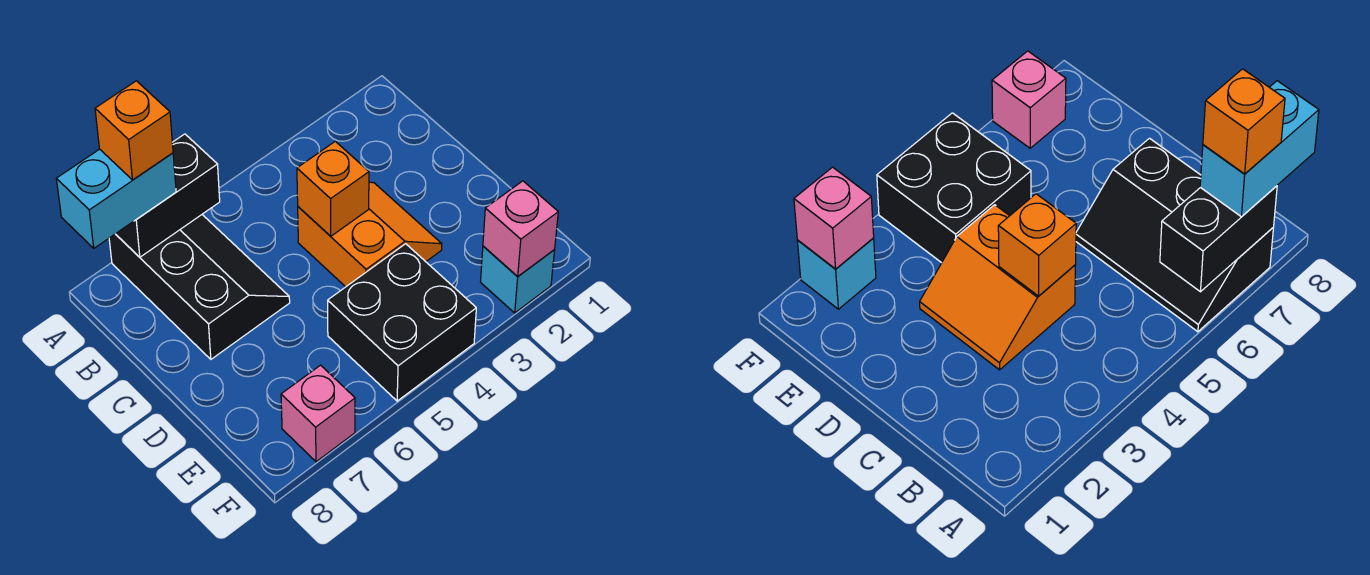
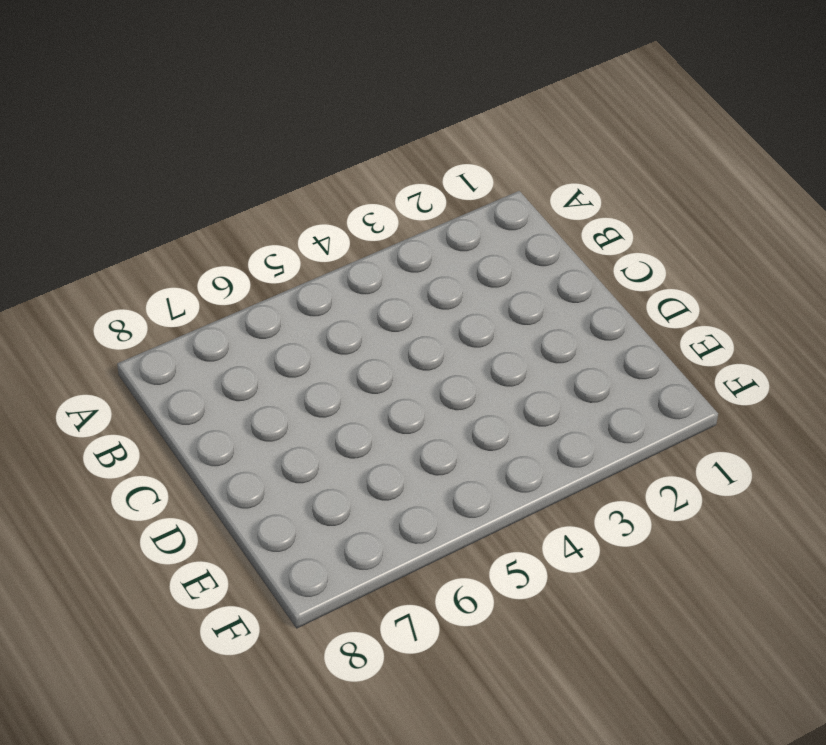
none -> black slope A6:C7 level 1 top 7
none -> orange slope C3:D4 level 1 top 4

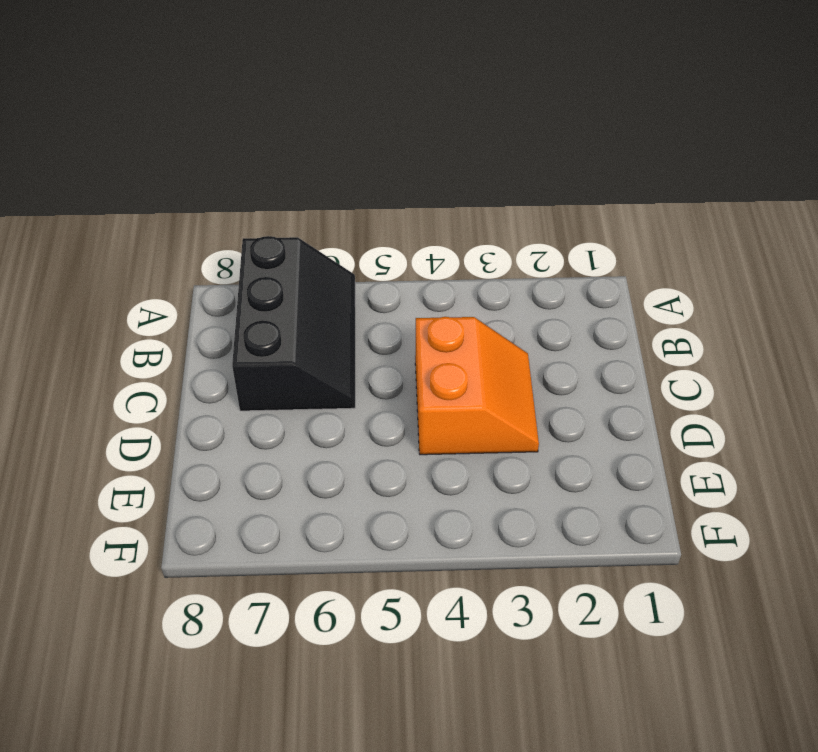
none -> black brick E4:F5 level 1
none -> cyan brick F2 level 1

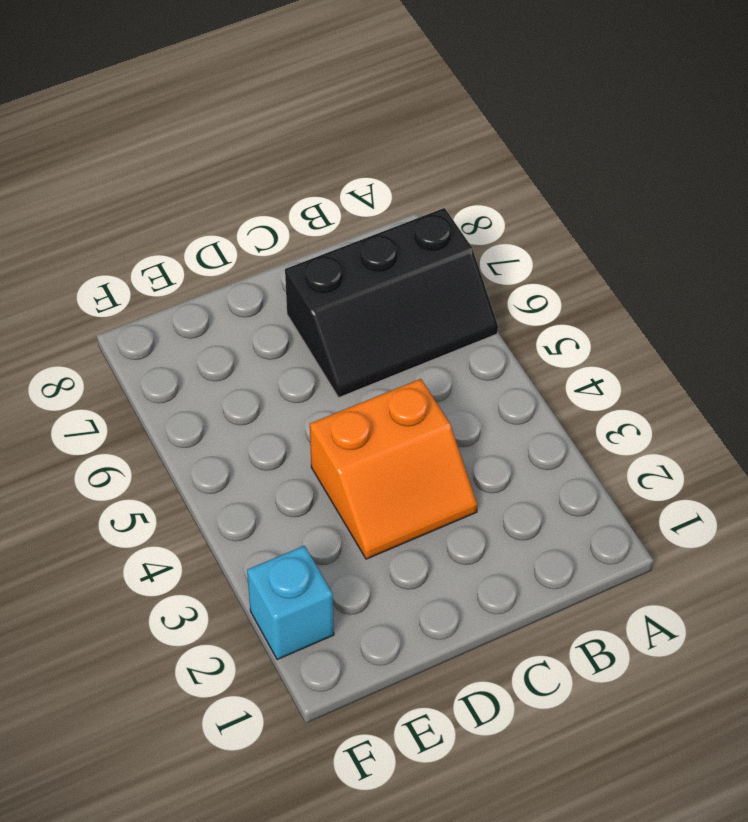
none -> black brick E4:F5 level 1
none -> pink brick F7 level 1

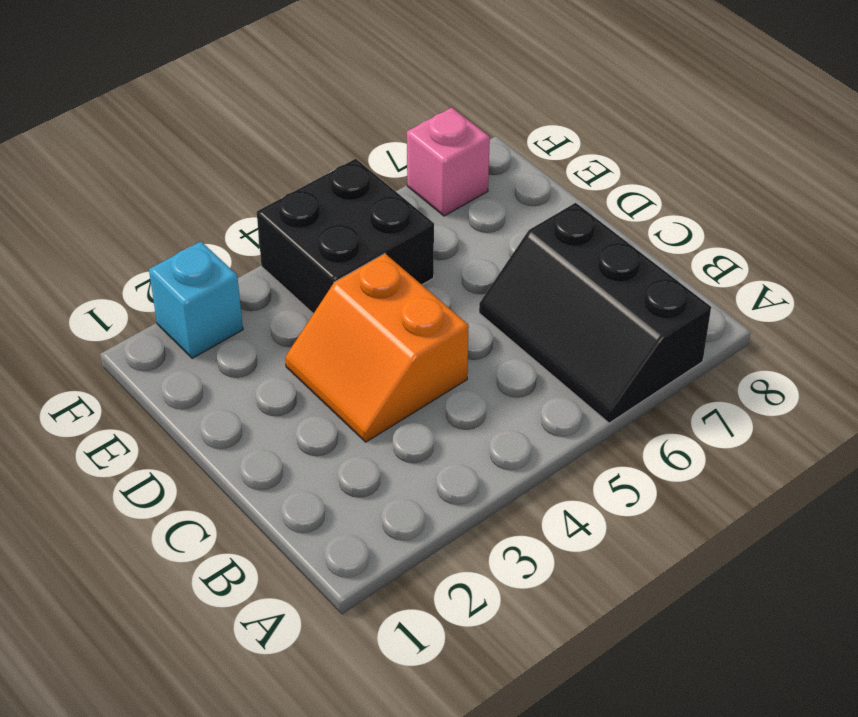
none -> black brick A6:A7 level 2
none -> orange brick C4 level 2

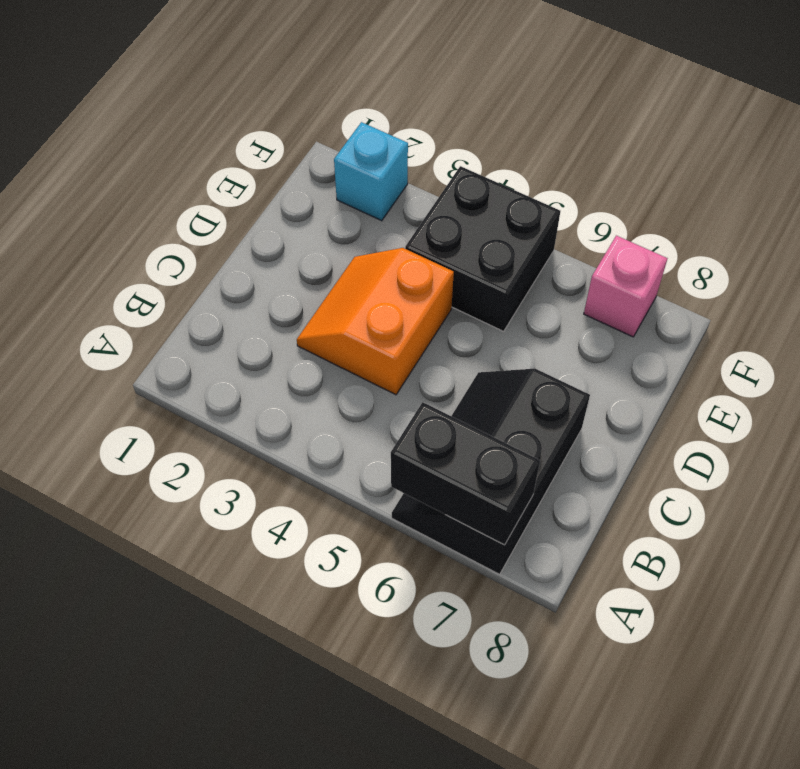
none -> orange brick C4 level 2
none -> pink brick F2 level 2

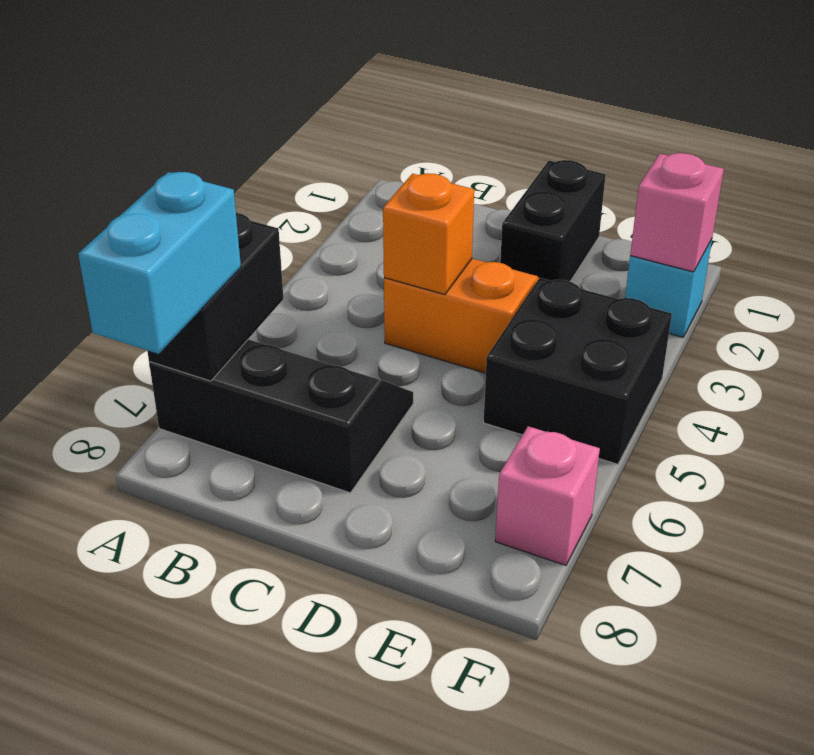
black brick D1:D2 level 1 -> none
none -> orange brick A7 level 4

